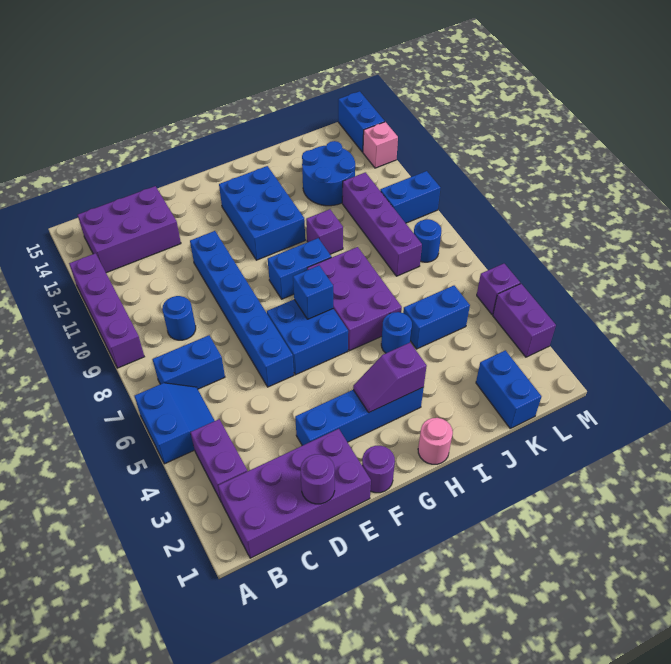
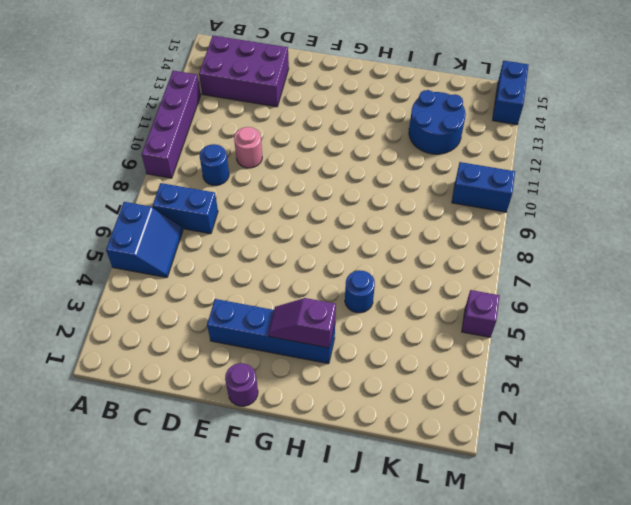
pink round brick D10 level 1 -> pink round brick H1 level 1
none -> purple brick B1:E2 level 1
none -> purple brick B3:B4 level 1
none -> blue brick E6:E11 level 1
none -> blue brick F6:G7 level 1

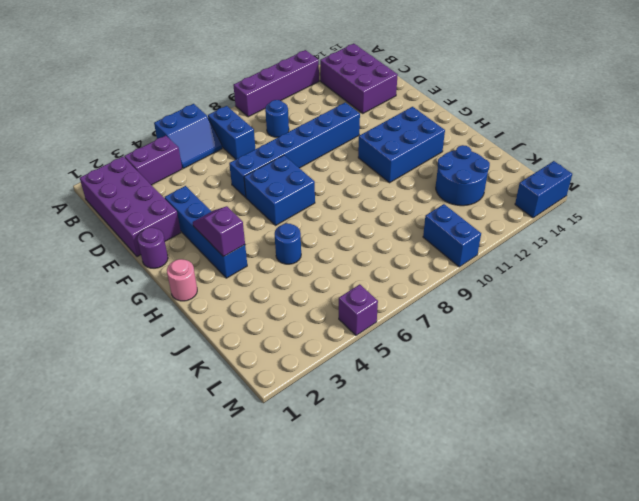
none -> blue brick G9:H9 level 1
none -> purple brick H6:I8 level 1
none -> purple brick I10 level 1
none -> blue brick J5:K5 level 1

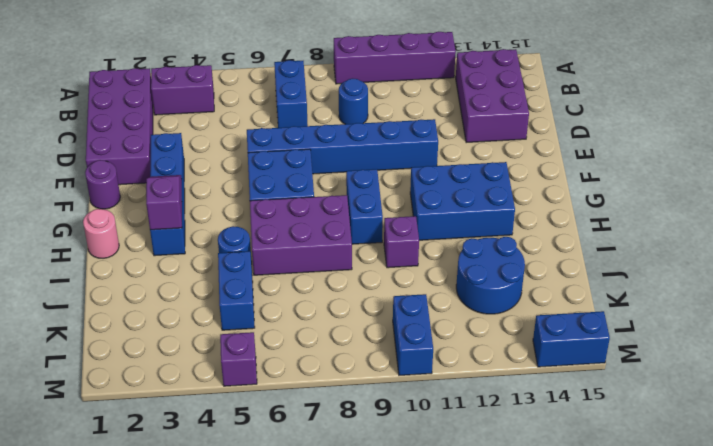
none -> blue slope A5:B6 level 1 top A
none -> blue brick K1:K2 level 1
none -> purple brick K8:K11 level 1
none -> blue round brick L8 level 1

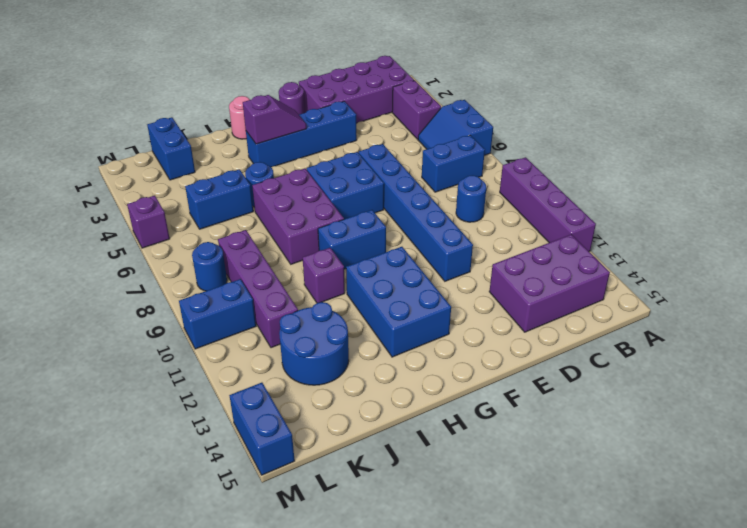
none -> purple brick M3:M4 level 1
none -> pink brick M13 level 1
none -> purple round brick D1 level 2
none -> blue brick G7 level 2

